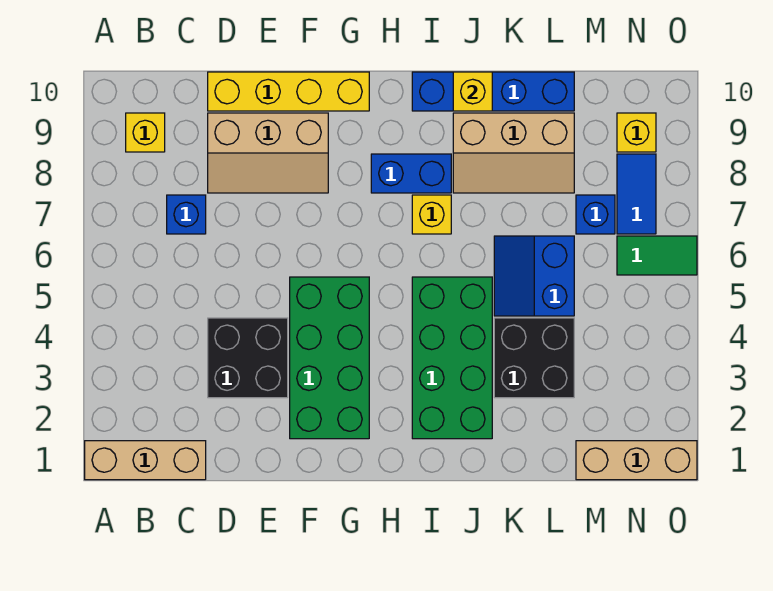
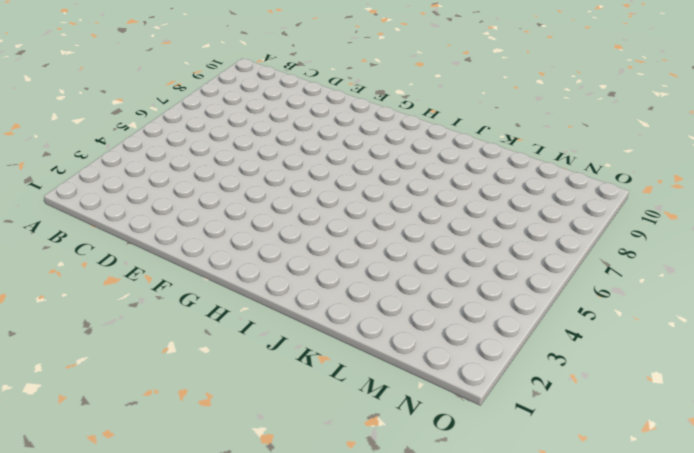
none -> tan brick A1:C1 level 1
none -> yellow brick B9 level 1
none -> blue brick C7 level 1

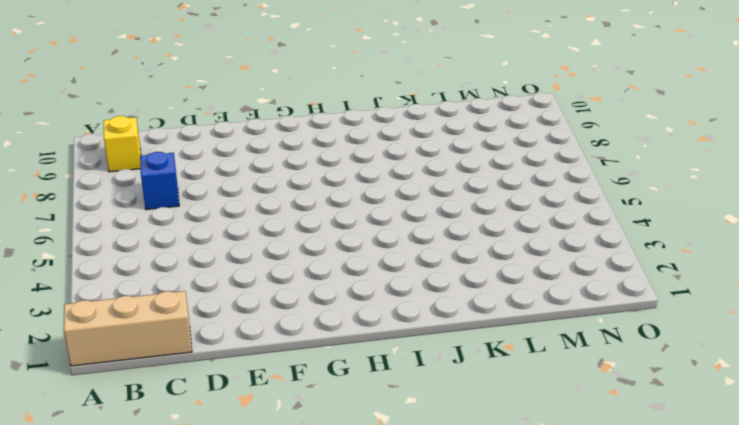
none -> black brick D3:E4 level 1
none -> tan slope D8:F9 level 1 top 9
none -> yellow brick D10:G10 level 1

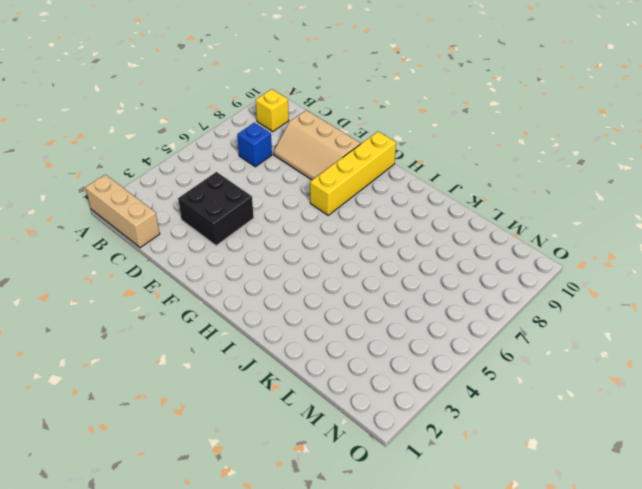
yellow brick G7:G10 level 1 -> yellow brick D10:G10 level 1
none -> green brick F2:G5 level 1
none -> blue brick H8:I8 level 1
none -> green brick I2:J5 level 1

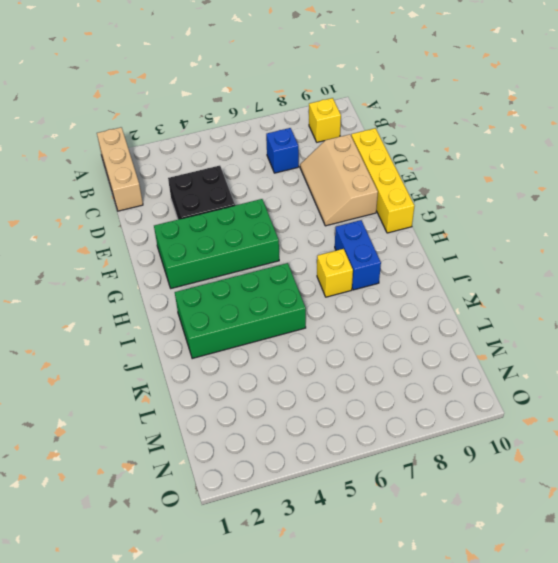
none -> blue brick I10:L10 level 1
none -> tan slope J8:L9 level 1 top 9
none -> black brick K3:L4 level 1

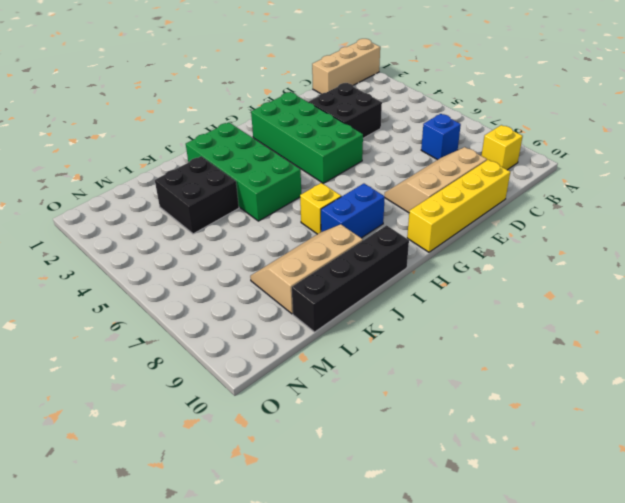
black brick I10:L10 level 1 -> blue brick I10:L10 level 1
none -> blue slope K5:L6 level 1 top L
none -> tan brick M1:O1 level 1
none -> blue brick M7 level 1

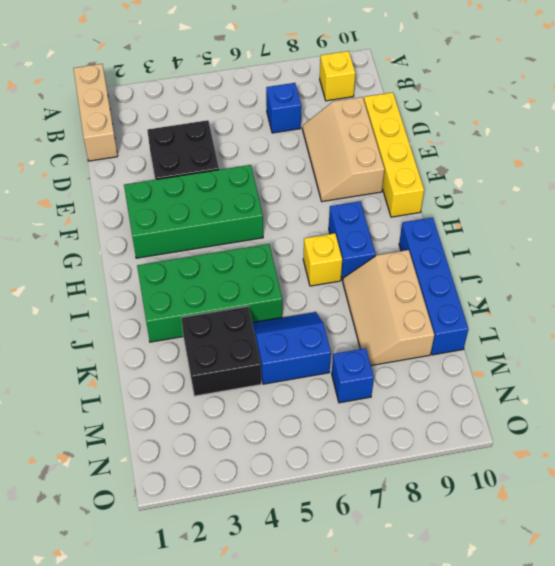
none -> tan brick M1:O1 level 1
none -> green tile N6:O6 level 1
none -> blue tile N7:N8 level 1

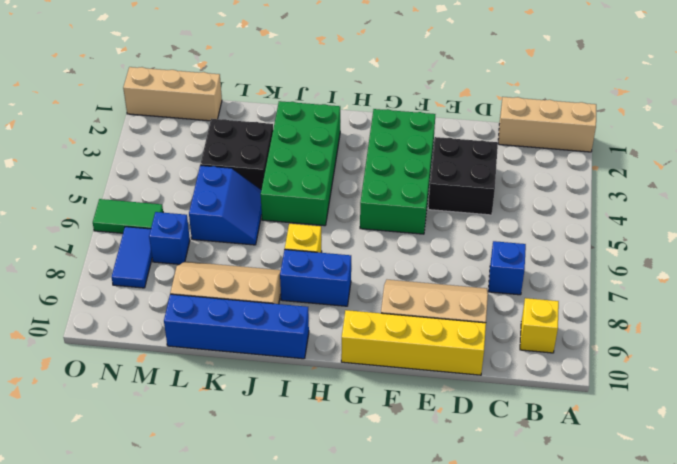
none -> yellow brick N9 level 1
none -> yellow brick J10 level 2

